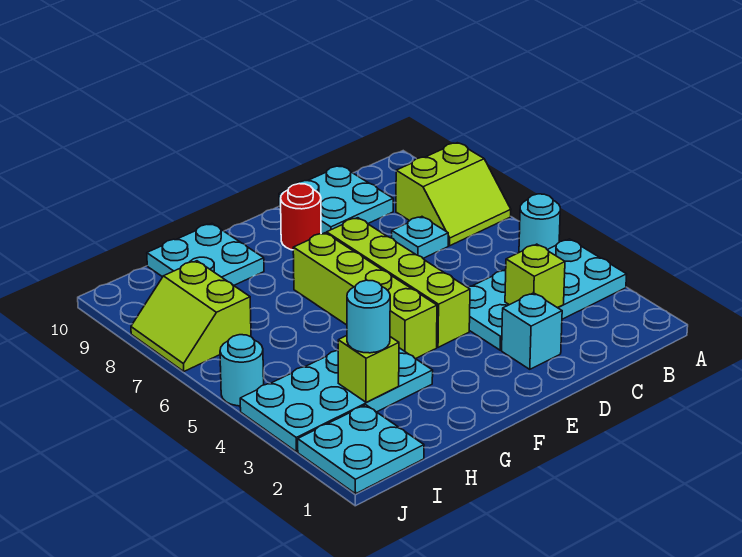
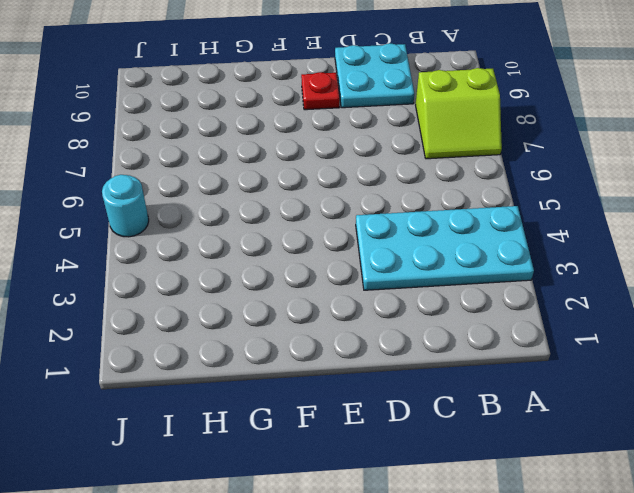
red plate E9 level 1 -> red round brick E9 level 1
none -> cyan round brick A5 level 1
none -> cyan plate C7 level 1
none -> cyan brick D2 level 1

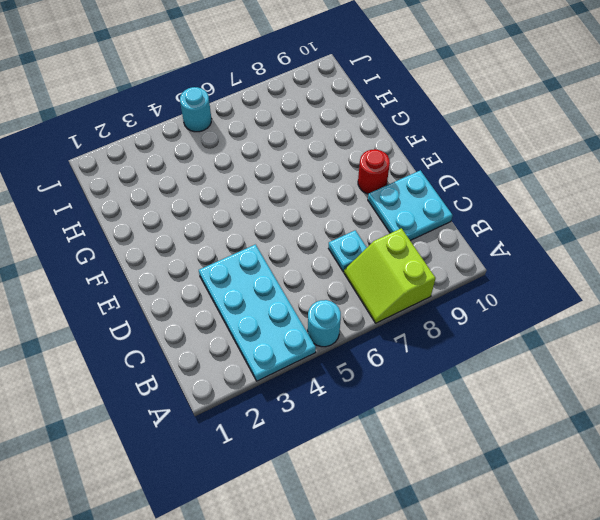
none -> cyan brick D2 level 1
none -> lime brick E4:E7 level 1
none -> lime brick F4:F7 level 1

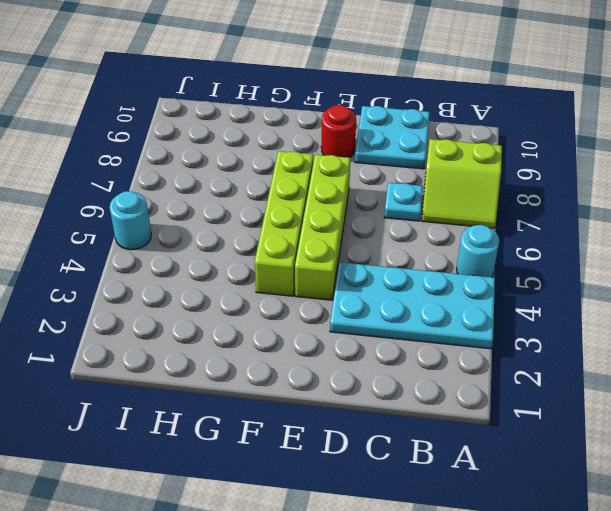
none -> cyan brick D2 level 1
none -> cyan plate G3:J4 level 1
none -> cyan plate G9:H10 level 1

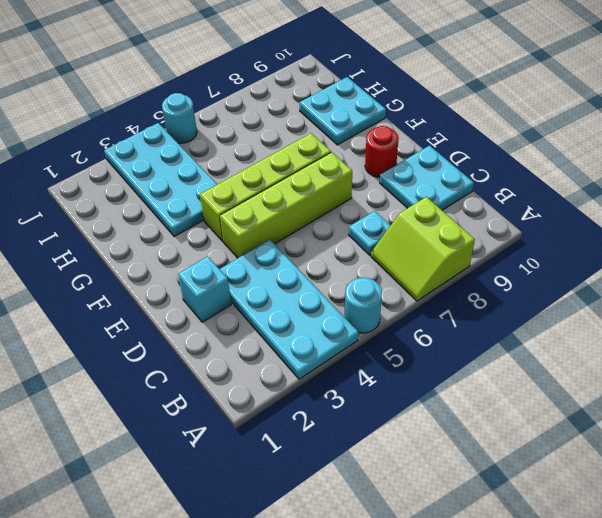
none -> cyan plate I1:J2 level 1
none -> lime slope I7:J8 level 1 top I
none -> lime brick C3 level 2

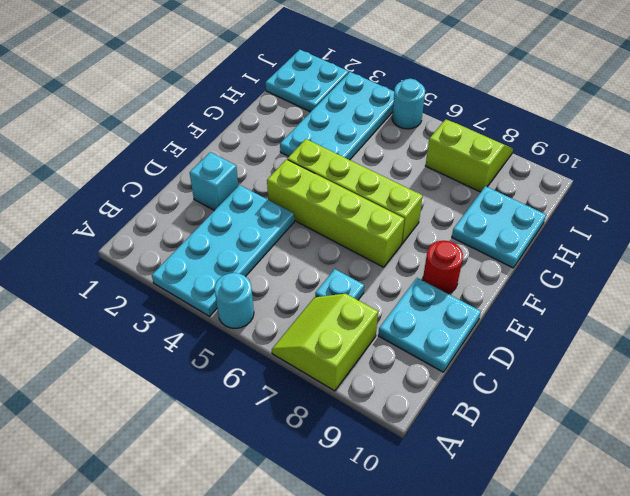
none -> lime brick C3 level 2
none -> lime brick H3 level 2
none -> cyan round brick H3 level 3

